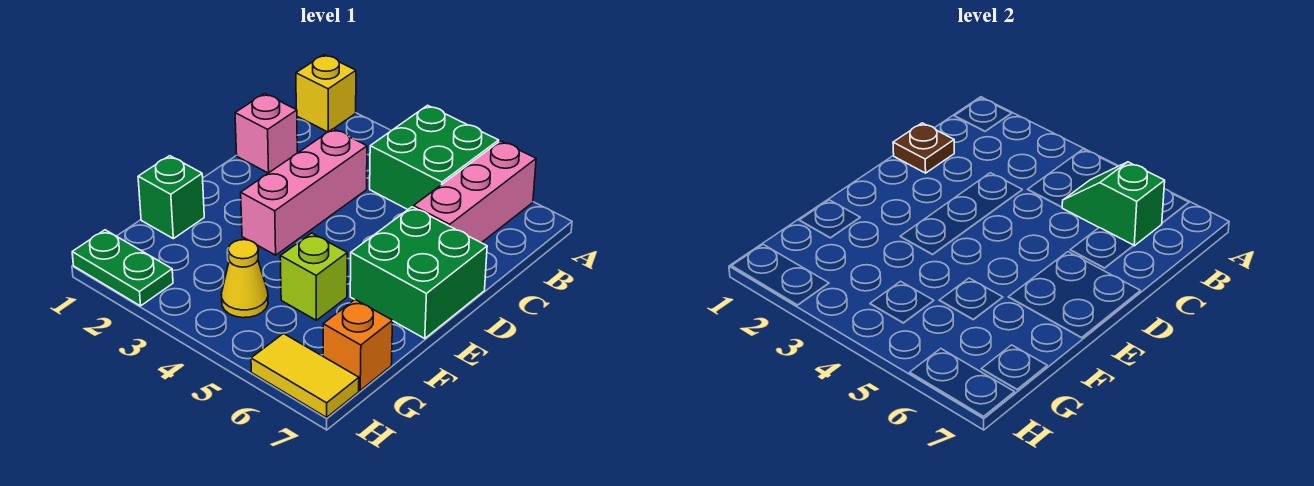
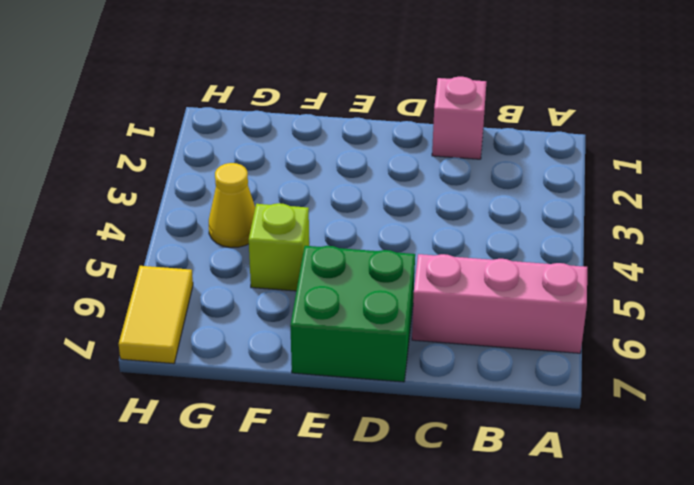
none -> yellow brick A1 level 1
none -> green brick A4:B5 level 1
none -> pink brick C3:E3 level 1

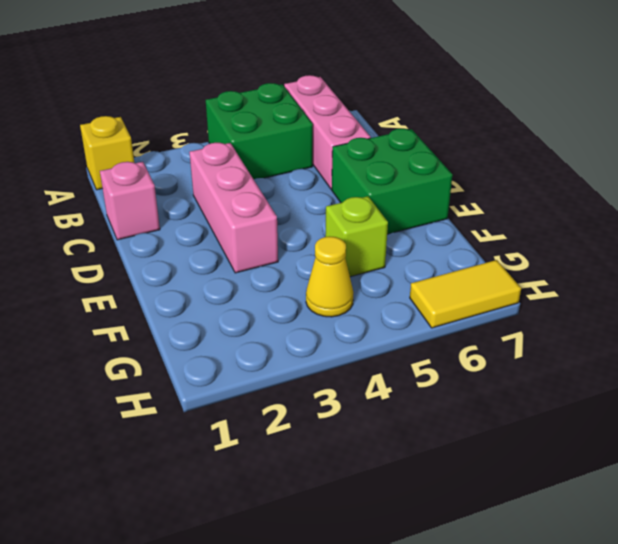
none -> green brick F1 level 1
none -> orange brick G7 level 1
none -> green plate H1:H2 level 1

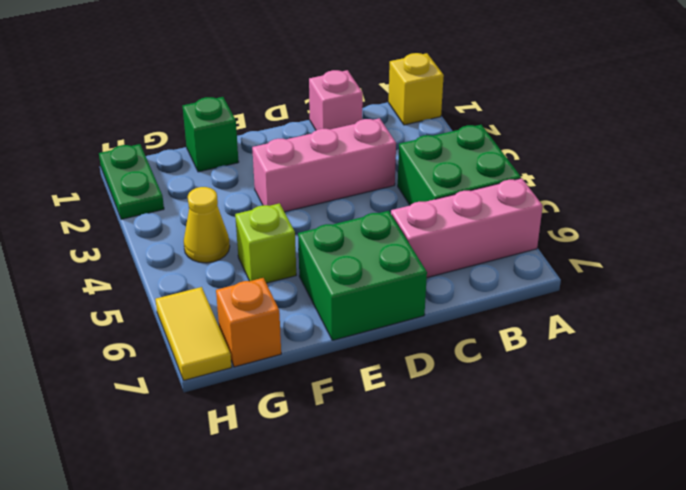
none -> green slope B5:B6 level 2 top 6
none -> brown plate C1 level 2

